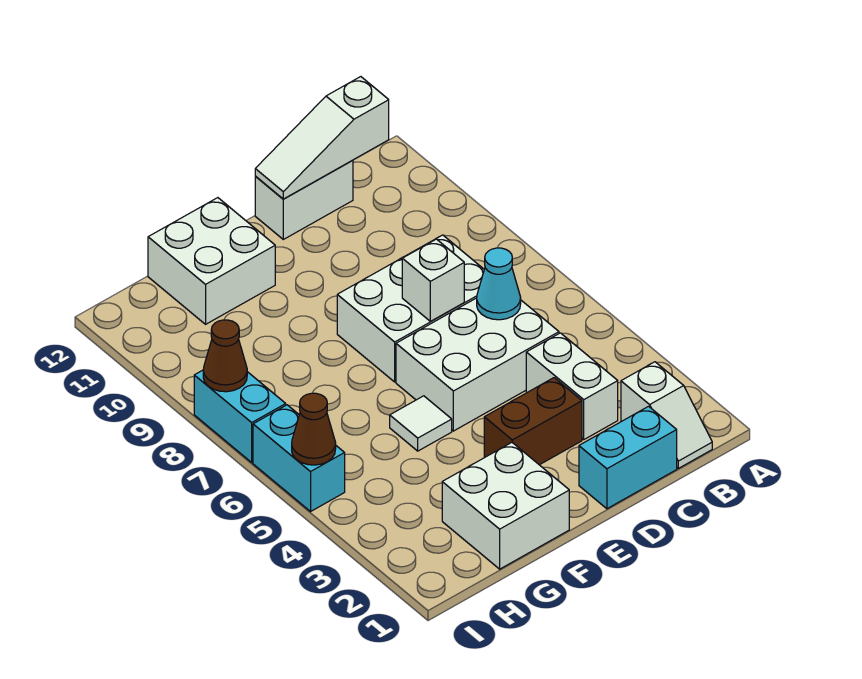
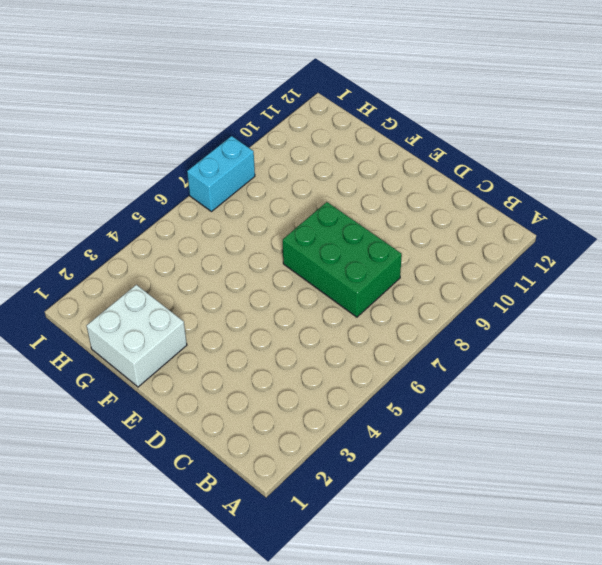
green brick C7:E8 level 1 -> white brick C7:E8 level 1
none -> white slope B1:B2 level 1 top 2
none -> cyan brick C1:D1 level 1
none -> white brick C3:C4 level 1

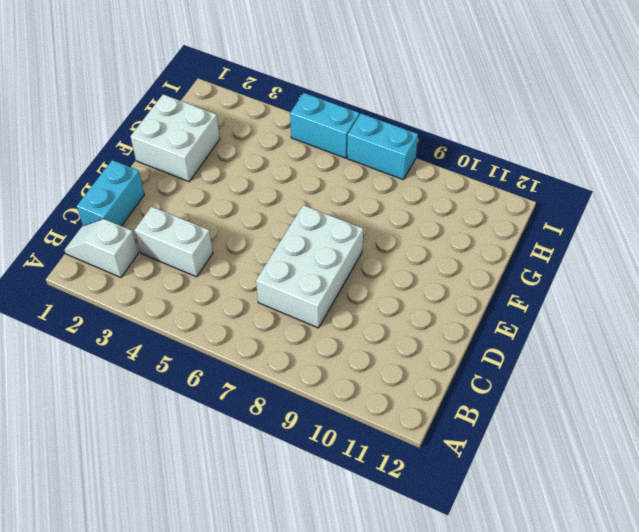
none -> white brick C5:E6 level 1
none -> white brick C12:D12 level 1
none -> brown brick D3:E3 level 1

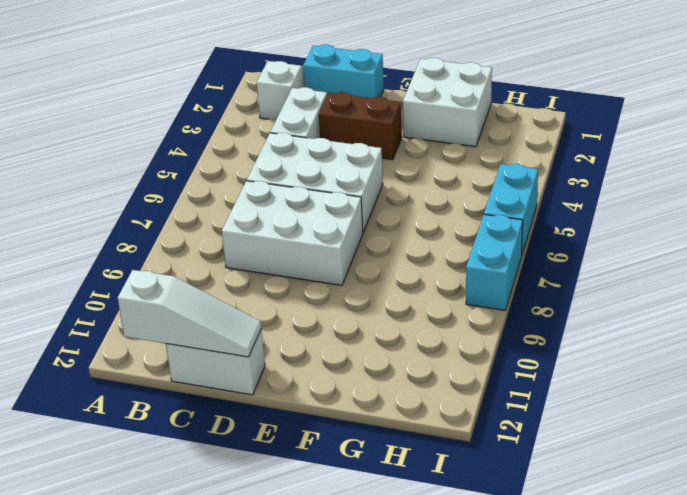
none -> white tile F5 level 1
none -> white brick F11:G12 level 1
none -> cyan cone C6 level 2

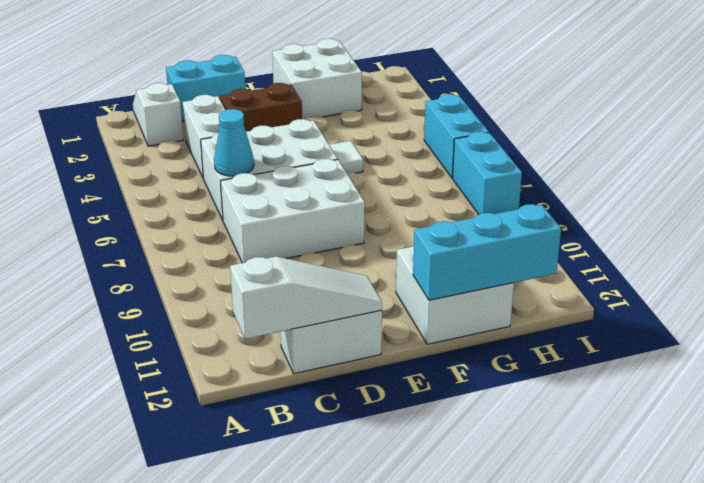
cyan brick F12:H12 level 2 -> none
none -> white brick D7 level 2
none -> brown cone I5 level 2
none -> brown cone I8 level 2

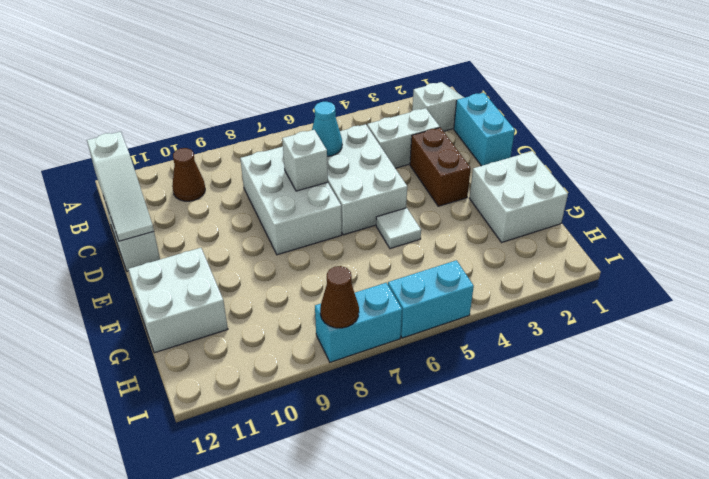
brown cone B10 level 1 -> brown cone I5 level 2

